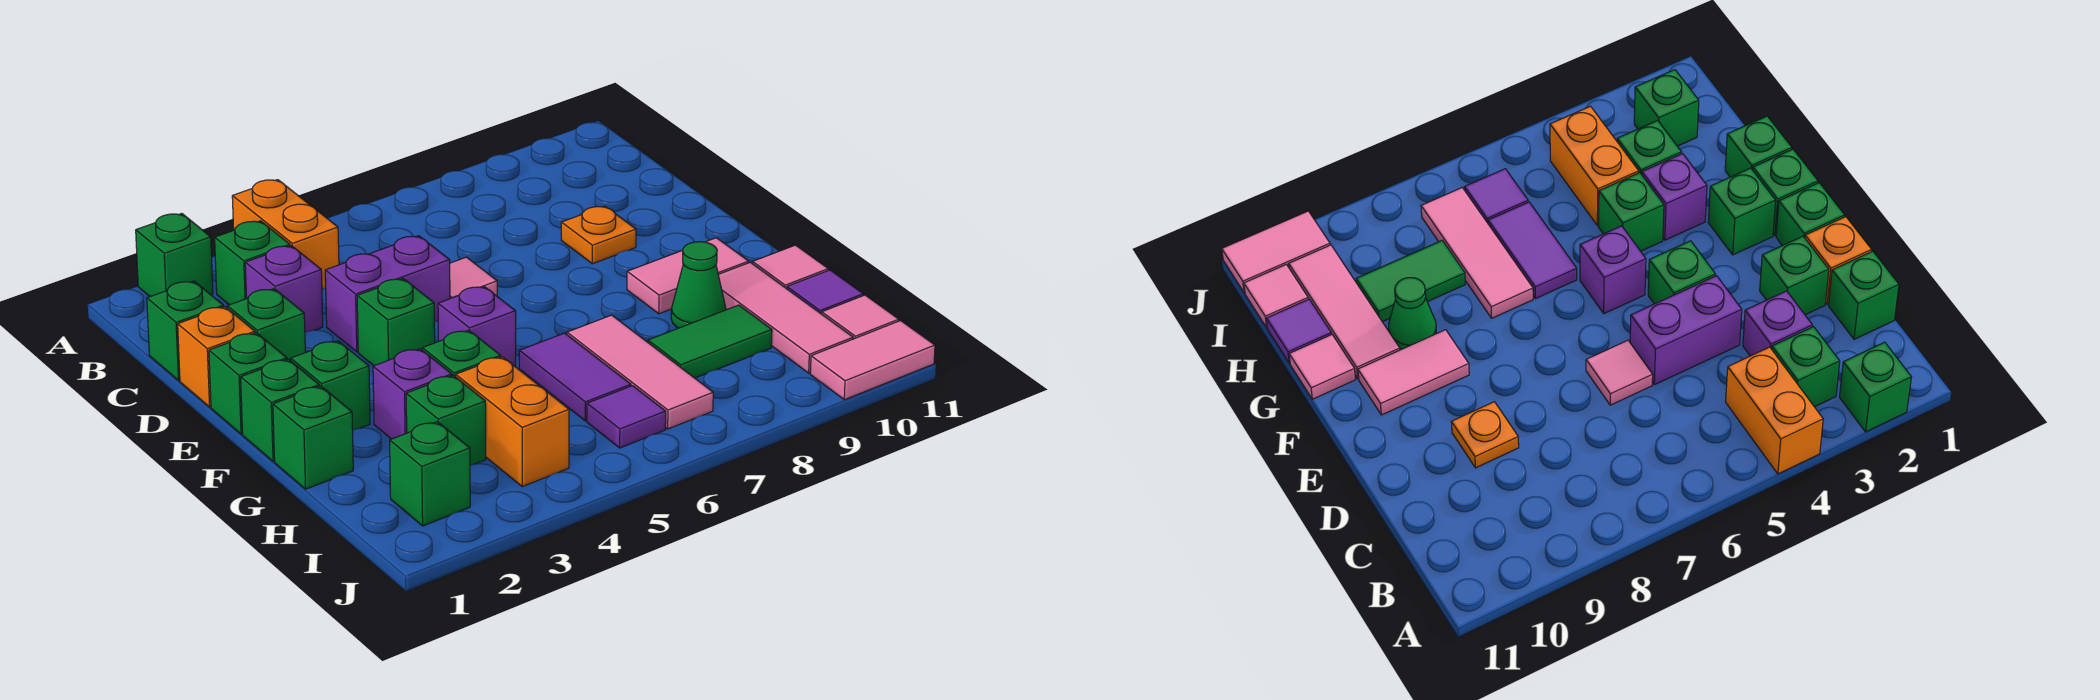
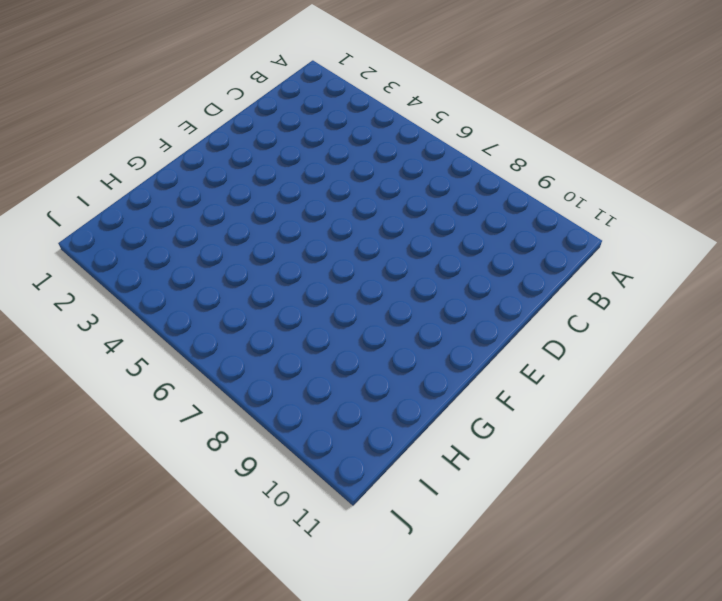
none -> green brick A2 level 1
none -> orange brick A4:B4 level 1
none -> green brick B3 level 1
none -> green brick C1 level 1

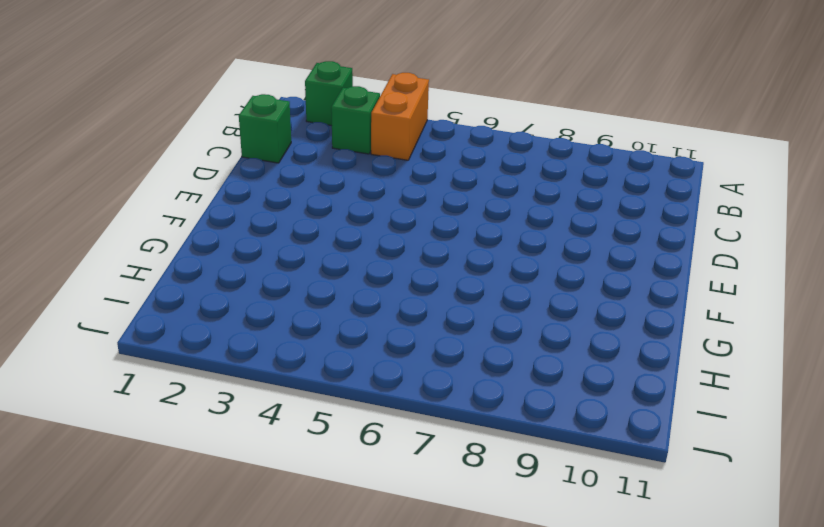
none -> purple brick C3 level 1
none -> orange brick D1 level 1
none -> green brick D2 level 1
none -> purple brick D4:D5 level 1

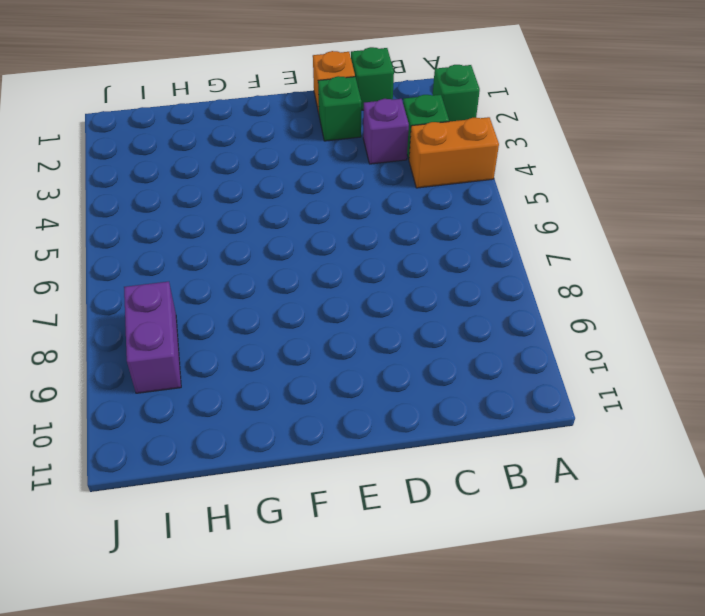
purple brick I8:I9 level 1 -> purple brick D4:D5 level 1
none -> pink tile D6 level 1
none -> orange plate D9 level 1
none -> green brick E1 level 1
none -> green brick E4 level 1

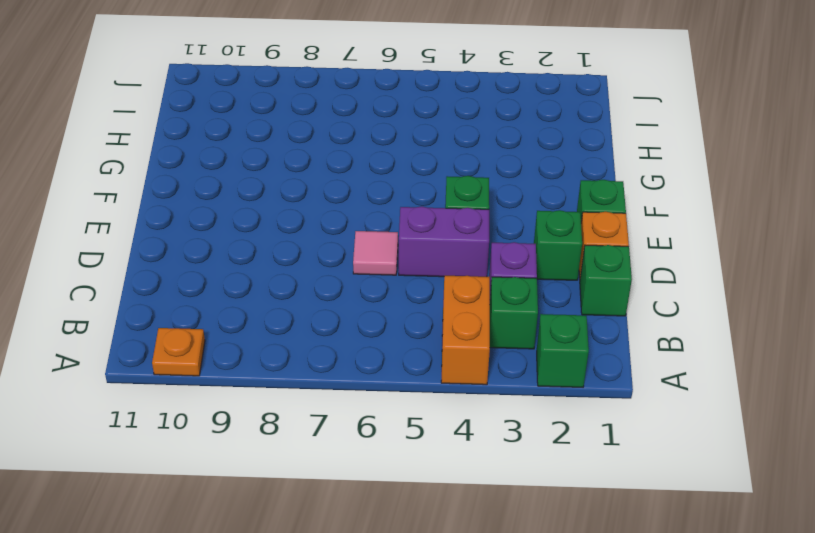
orange plate A10 level 1 -> orange plate D9 level 1
none -> green brick F1 level 1
none -> green brick F2 level 1
none -> purple brick F5 level 1
none -> pink tile F9:F10 level 1

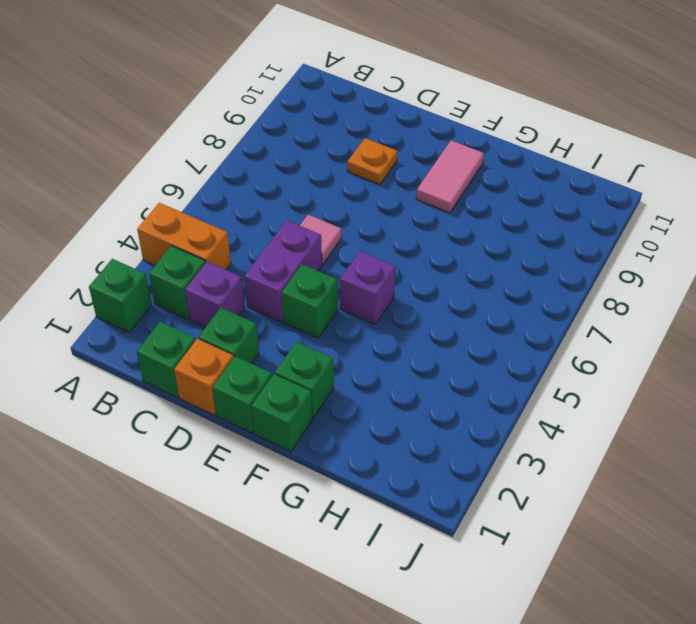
none -> green brick G1 level 1
none -> purple brick G3 level 1
none -> green brick G4 level 1
none -> purple tile G6:H6 level 1

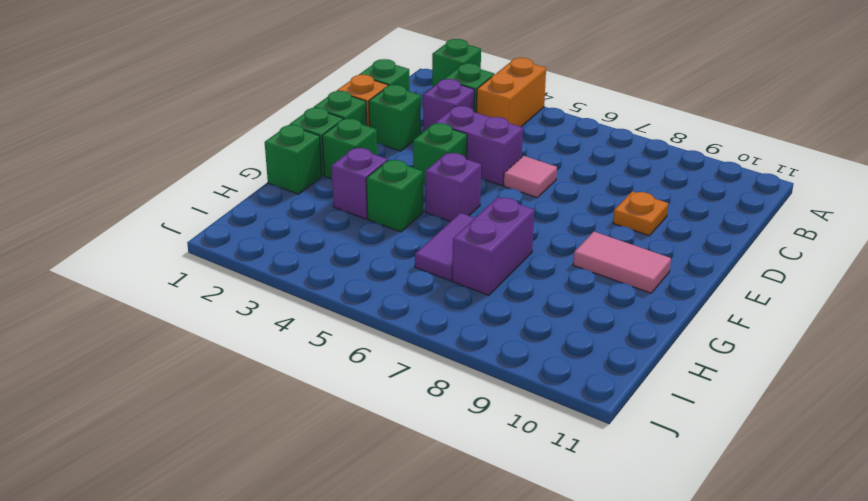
purple brick G7:H7 level 1 -> pink tile G7:I7 level 1
none -> green cone G9 level 1
none -> pink tile G10:I10 level 1
none -> pink tile G11 level 1
none -> green brick H3 level 1

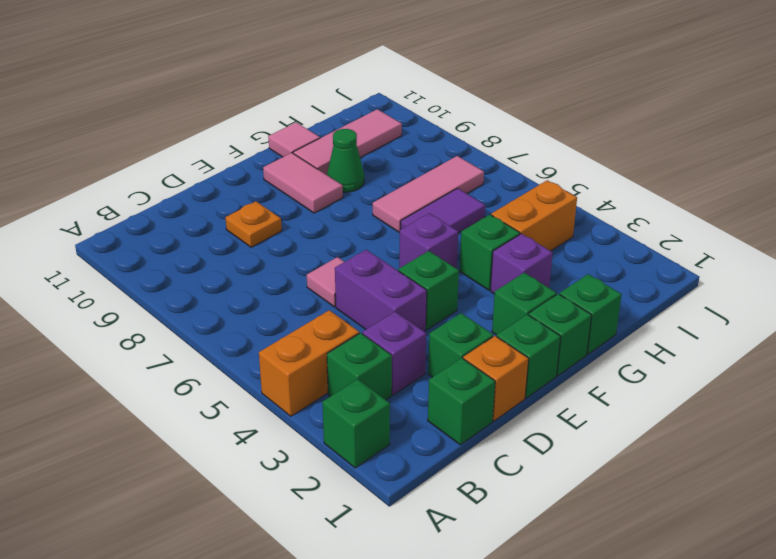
none -> green brick H3 level 1
none -> green tile H8:H9 level 1
none -> purple tile H11 level 1
none -> green brick I2 level 1

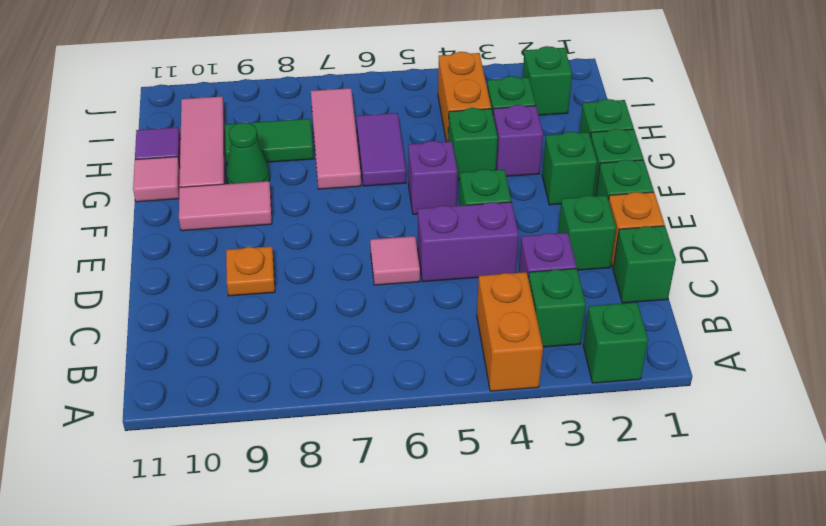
none -> purple tile I6 level 1
none -> pink tile I11 level 1
none -> pink tile J10:J11 level 1

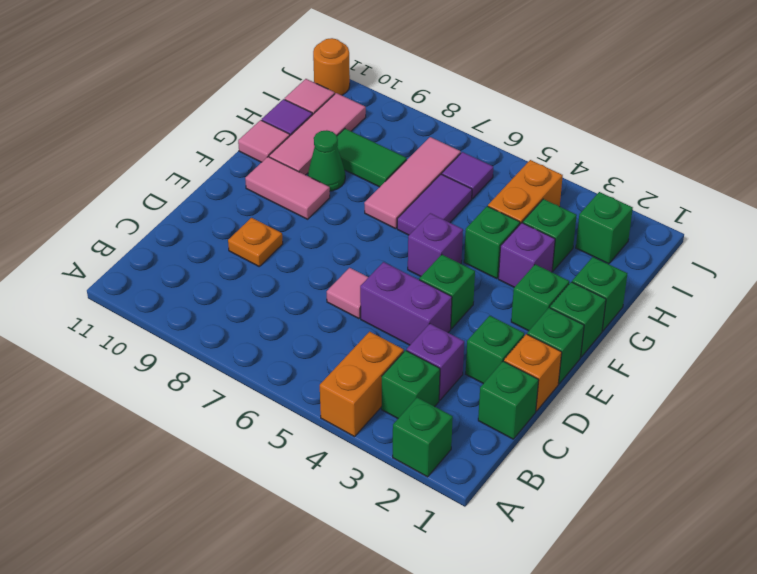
orange round brick J11 level 1 -> pink tile J10:J11 level 1

